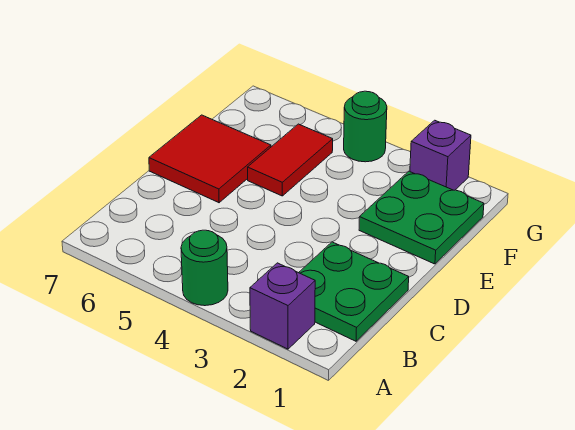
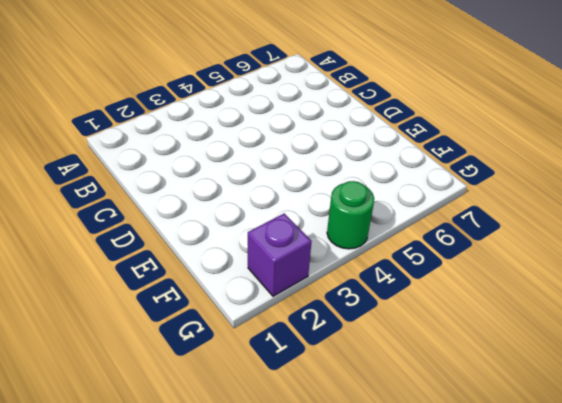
none -> purple brick A2 level 1
none -> green round brick A4 level 1

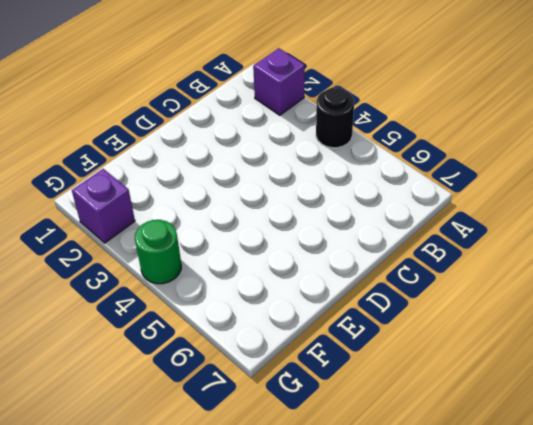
black round brick A4 level 1 -> green round brick A4 level 1
none -> green plate B1:C2 level 1
none -> red tile D6:E7 level 1

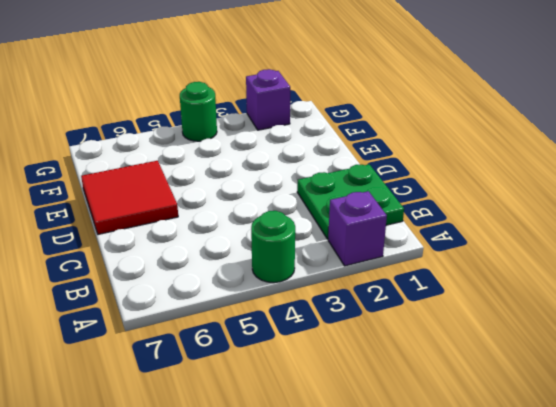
none -> green plate E1:F2 level 1
none -> red tile E5:F5 level 1

